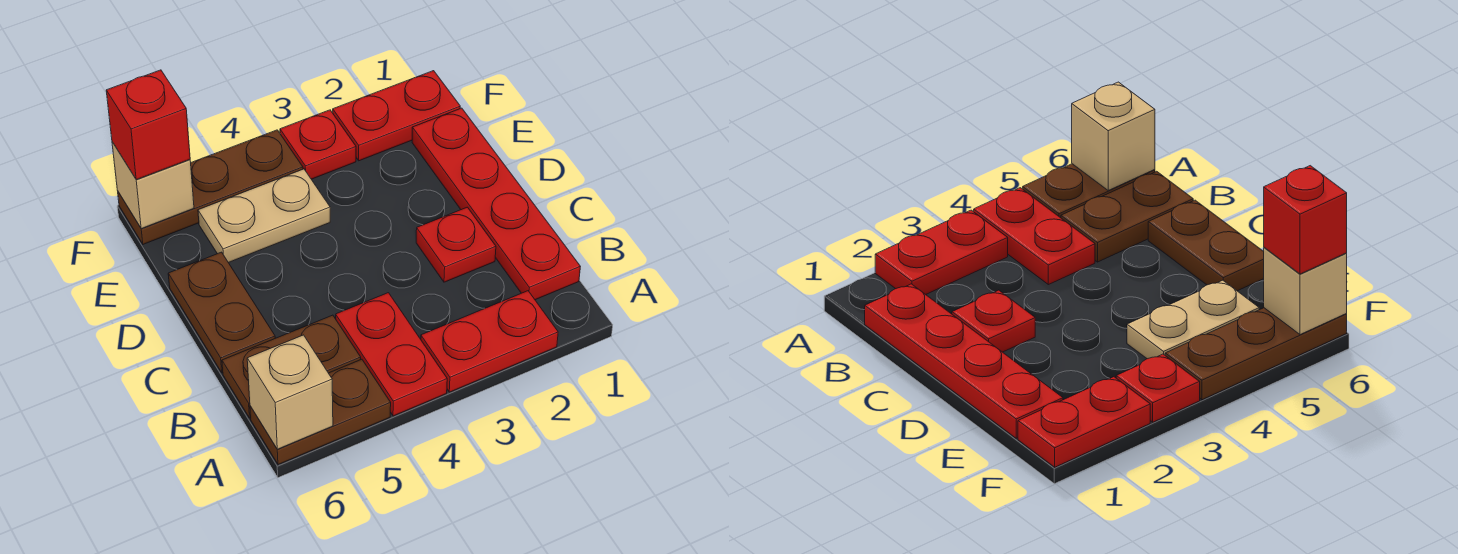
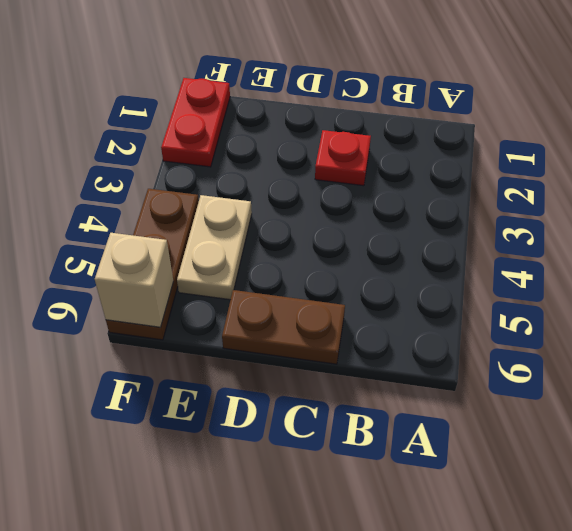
none -> red plate A2:A3 level 1
none -> red plate A4:B4 level 1
none -> brown plate A5:A6 level 1

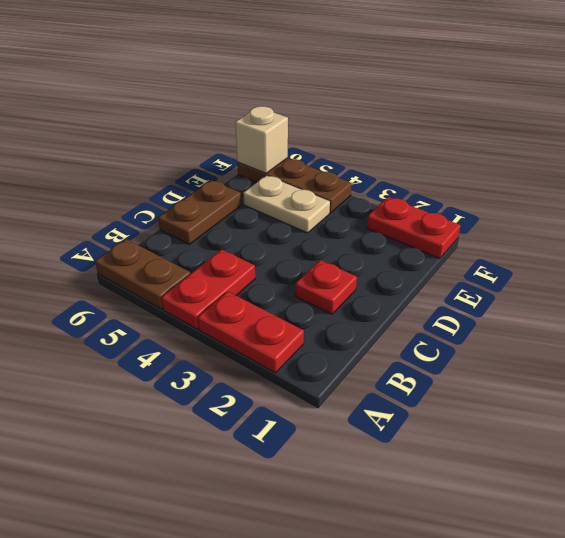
none -> red plate B1:E1 level 1
none -> brown plate B5:B6 level 1
none -> red plate F3 level 1

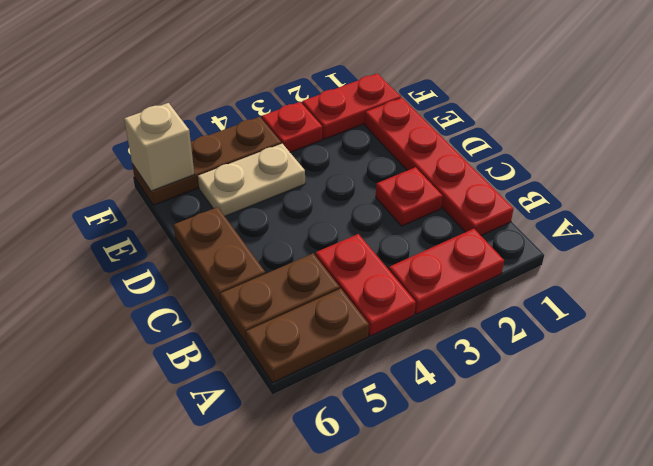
none -> tan brick A6 level 2
none -> red brick F6 level 3

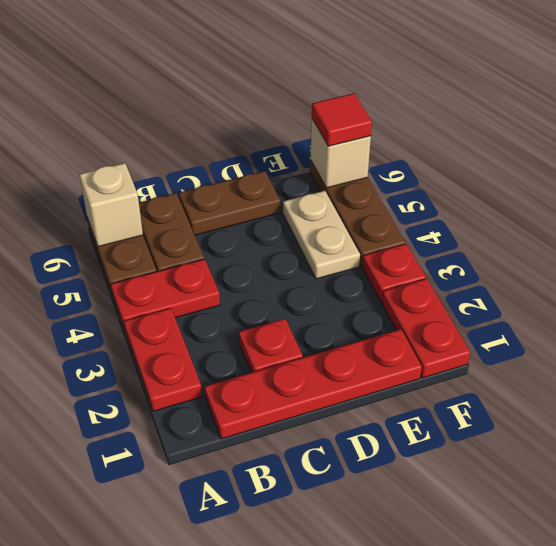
red tile F6 level 3 -> red brick F6 level 3

